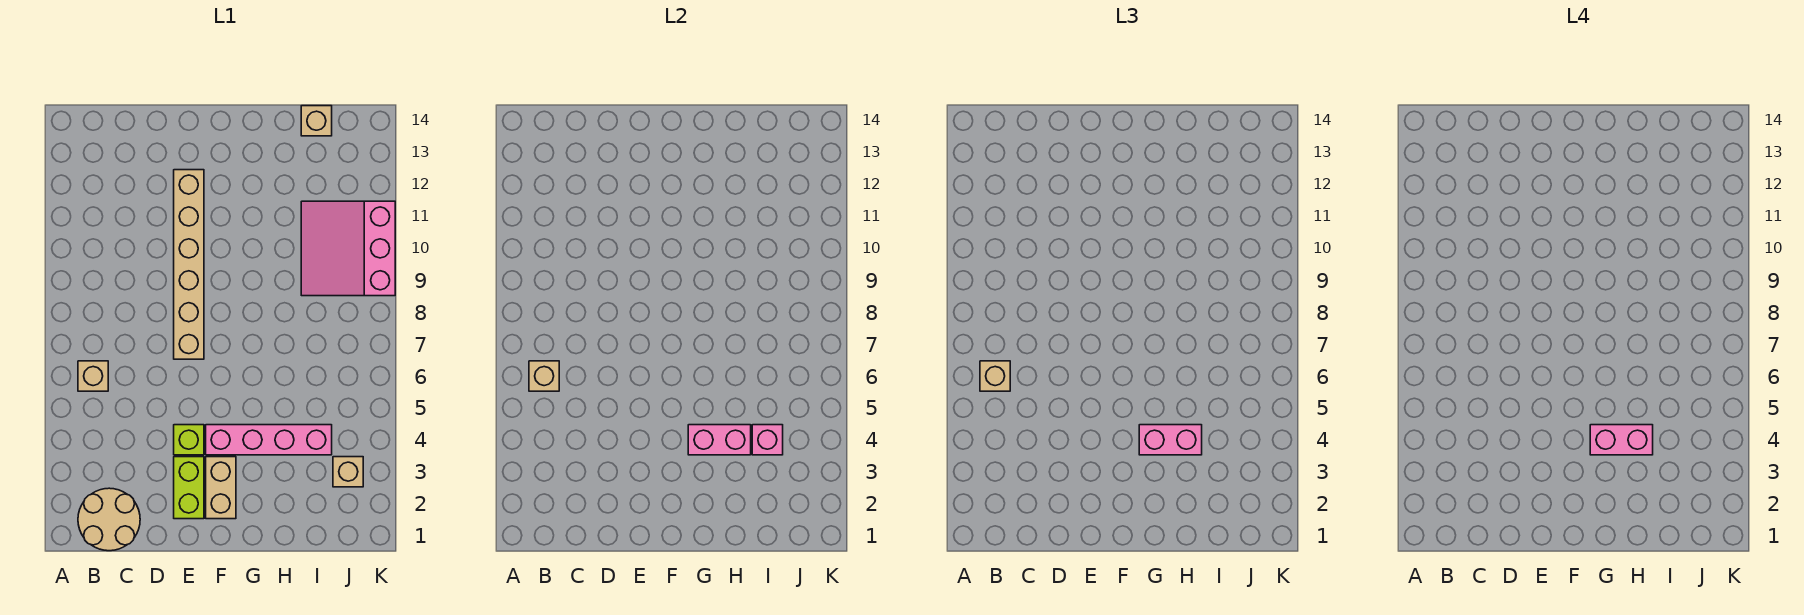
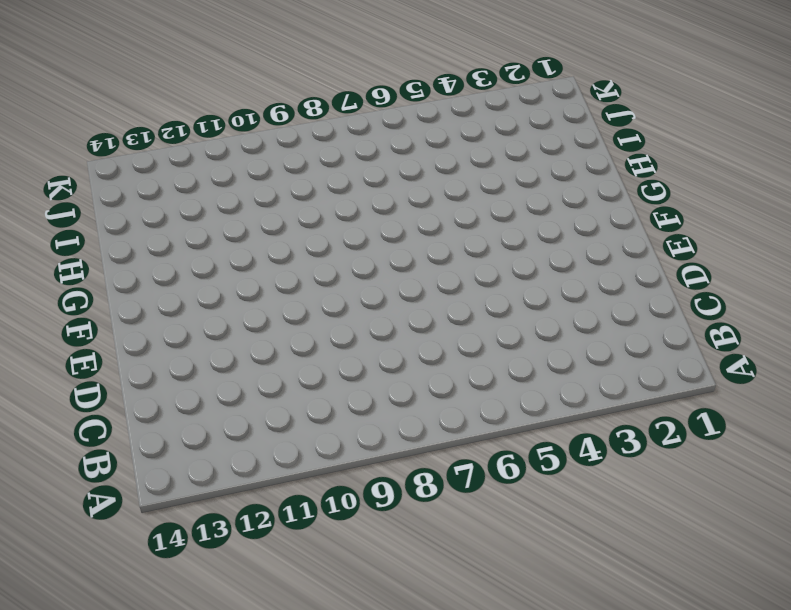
none -> tan round brick B1:C2 level 1
none -> tan brick B6 level 1
none -> lime brick E2:E3 level 1

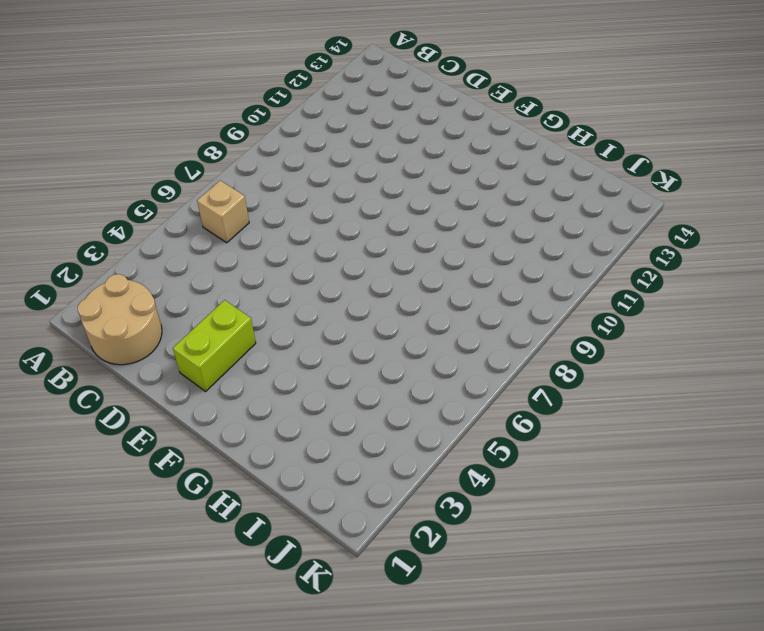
none -> lime brick E4 level 1
none -> tan brick E7:E12 level 1
none -> tan brick F2:F3 level 1

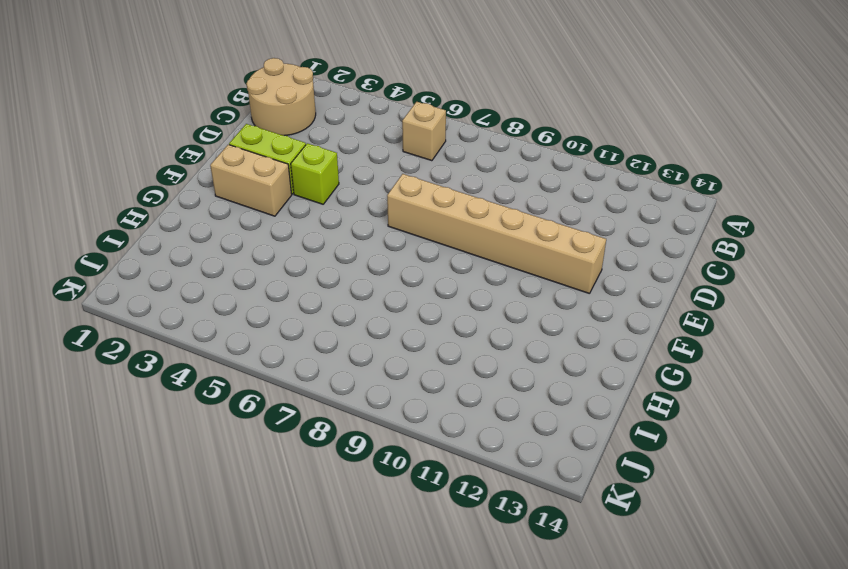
none -> pink brick F4:I4 level 1
none -> pink slope I9:K11 level 1 top K
none -> tan brick I14 level 1

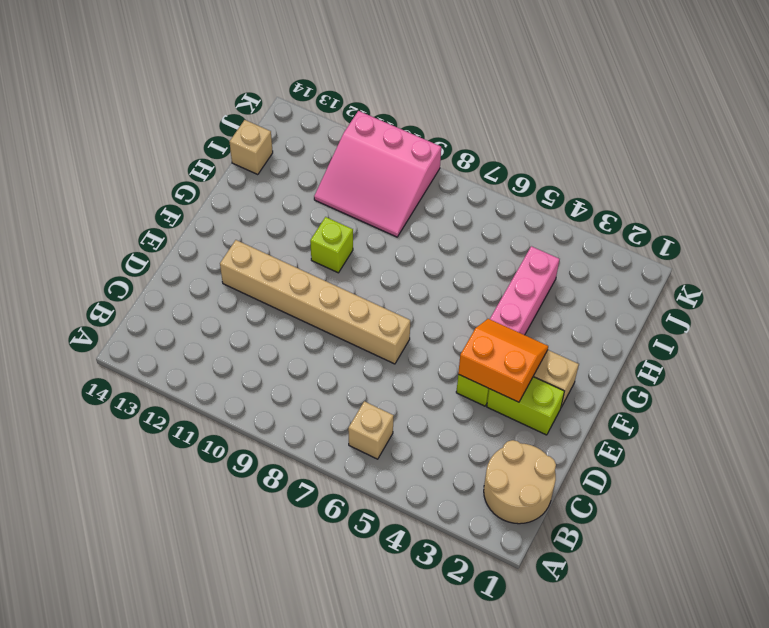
orange slope E3:F4 level 2 top E -> none
lime brick G10 level 1 -> none
none -> tan brick J3 level 1
none -> tan brick B6 level 2
none -> pink brick G4:H4 level 2

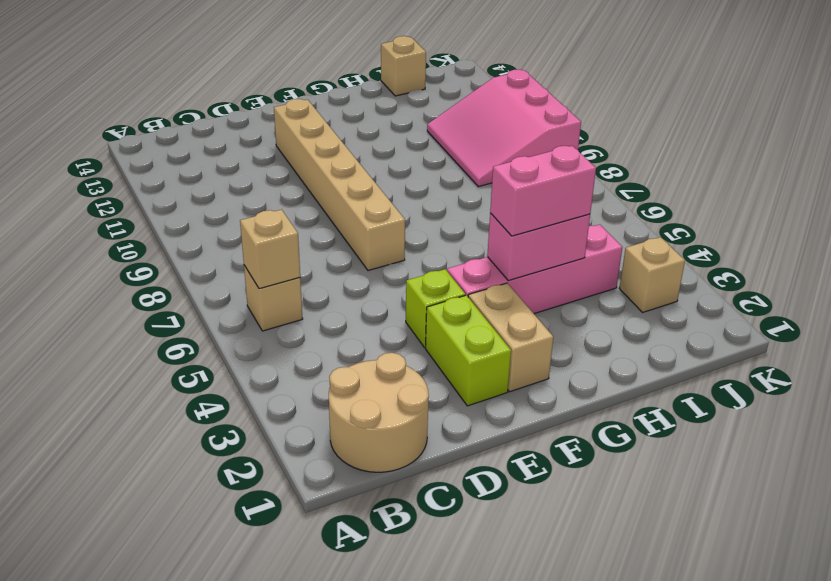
none -> pink brick I4 level 2
none -> tan brick B6 level 3
none -> pink brick G4:H4 level 4

